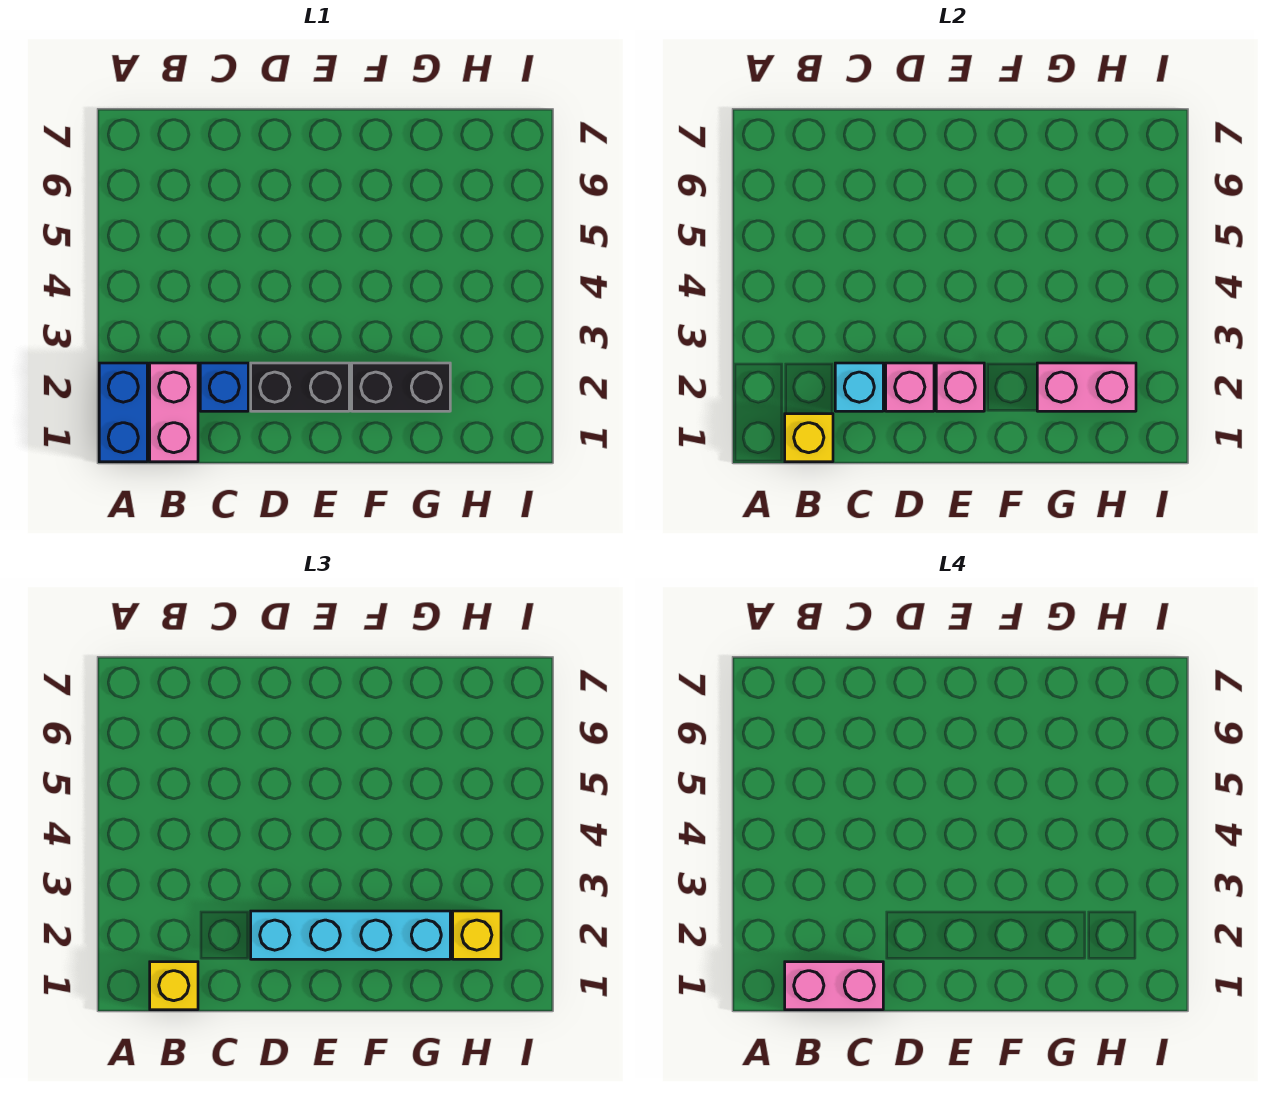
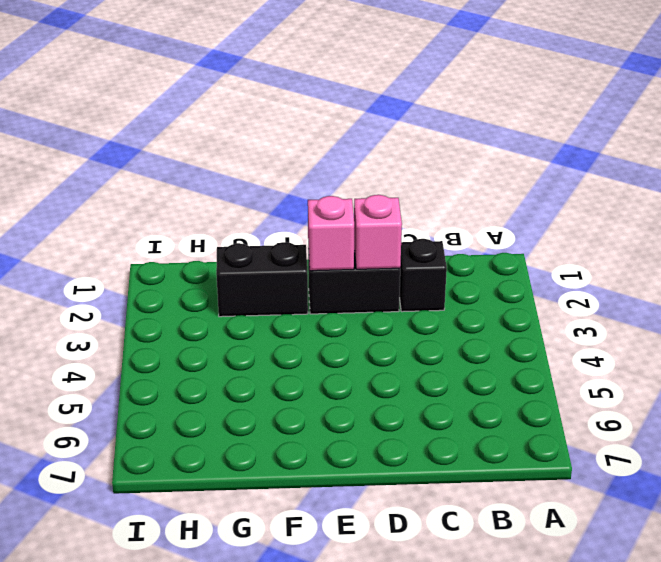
black brick C2 level 1 -> blue brick C2 level 1
none -> blue brick A1:A2 level 1
none -> pink brick B1:B2 level 1
none -> yellow brick B1 level 2

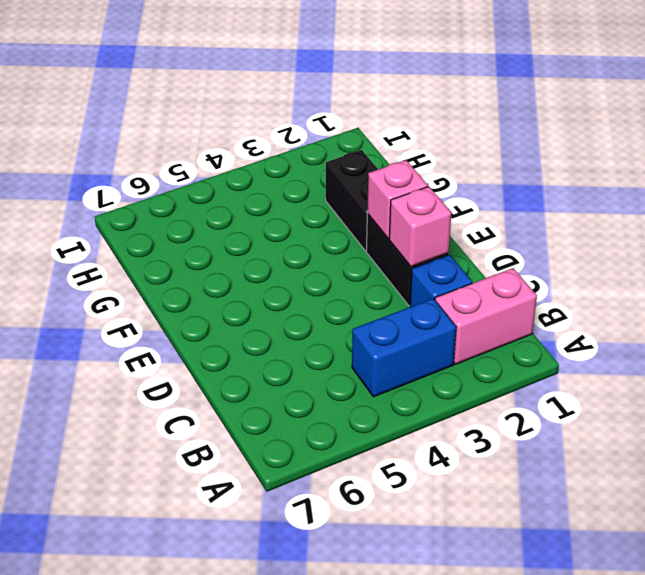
blue brick B3:B4 level 1 -> blue brick A1:A2 level 1
none -> yellow brick B1 level 2
none -> cyan brick C2 level 2
none -> pink brick G2:H2 level 2

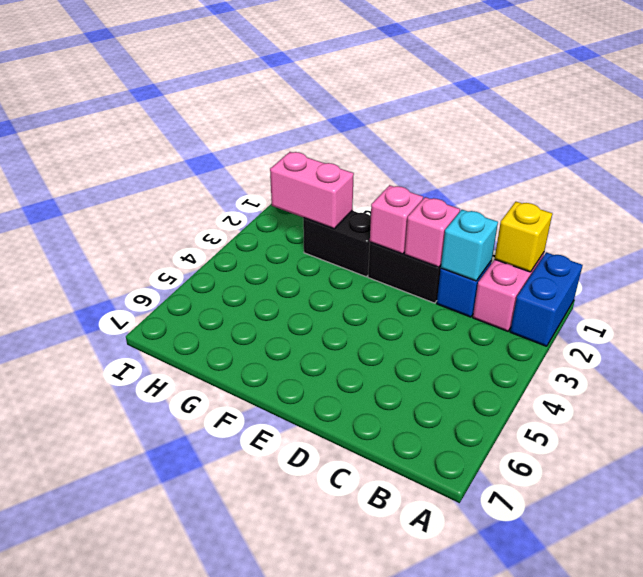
none -> yellow brick B1 level 3
none -> cyan brick D2:G2 level 3
none -> yellow brick H2 level 3

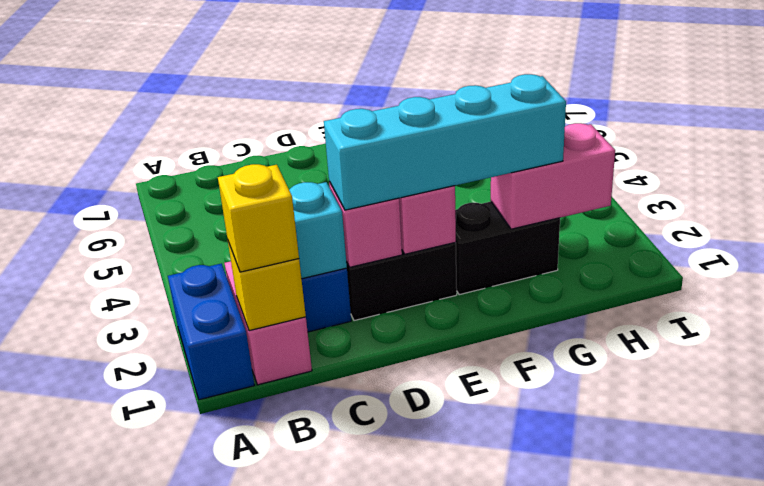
none -> yellow brick H2 level 3
none -> pink brick B1:C1 level 4

